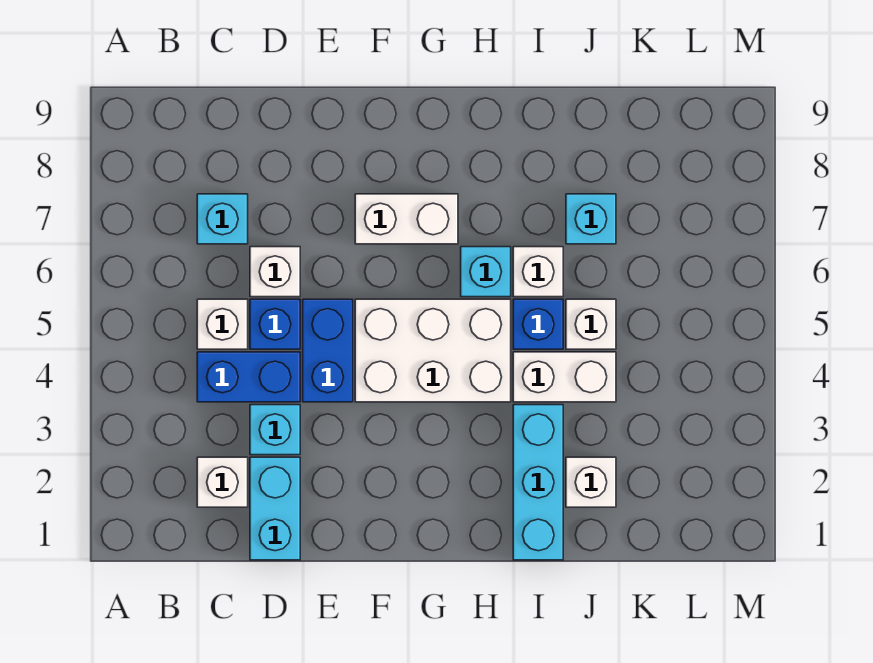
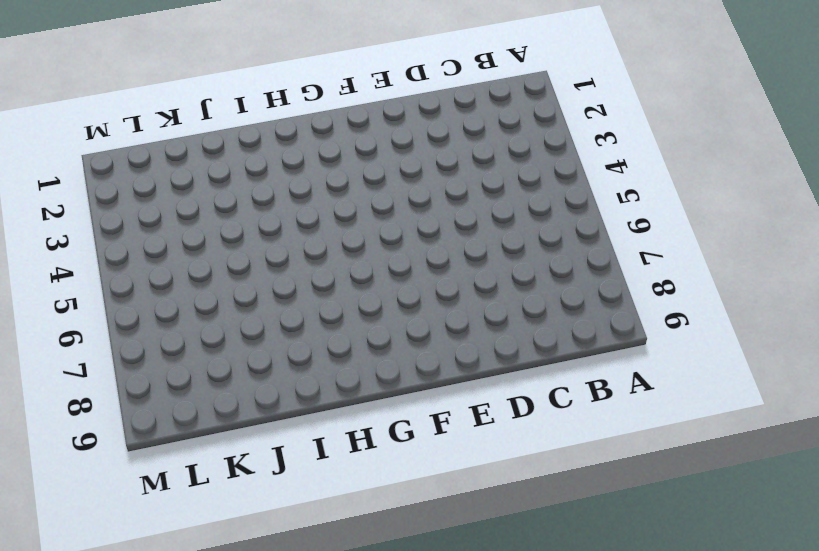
none -> white brick C2 level 1
none -> blue brick C4:D4 level 1
none -> white brick C5 level 1

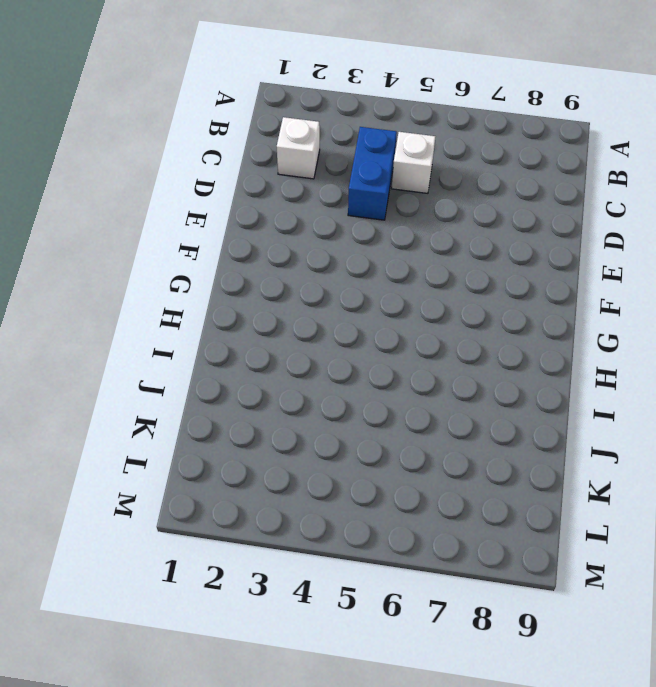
none -> cyan brick C7 level 1
none -> cyan brick D1:D2 level 1
none -> cyan brick D3 level 1

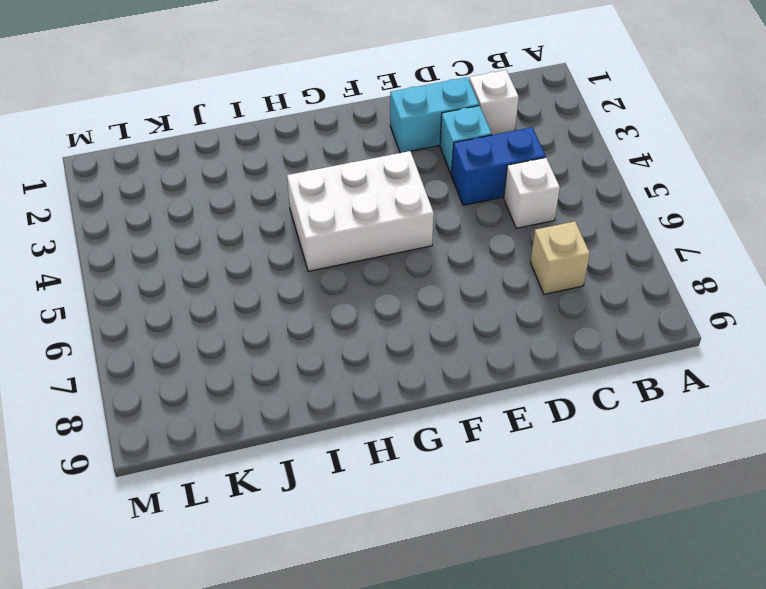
tan brick C7 level 1 -> cyan brick C7 level 1
cyan brick D2:E2 level 1 -> cyan brick D1:D2 level 1
none -> blue brick D5 level 1
none -> white brick D6 level 1
none -> blue brick E4:E5 level 1

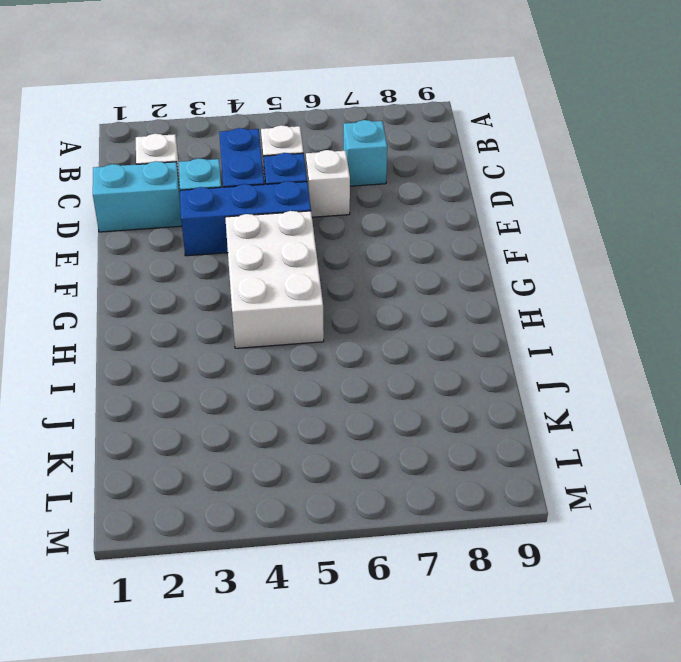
blue brick E3:E5 level 1 -> blue brick E4:E5 level 1
none -> white brick F7:G7 level 1
none -> cyan brick H6 level 1
none -> cyan brick I1:I3 level 1

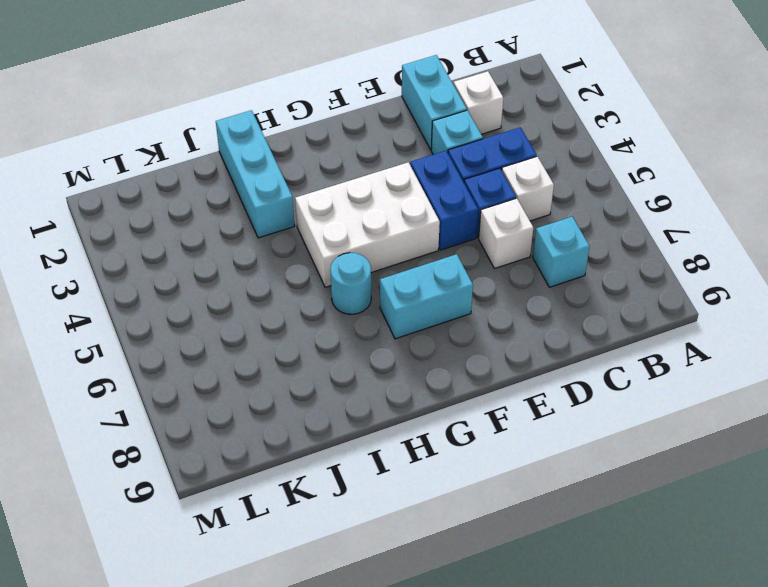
cyan brick F7:G7 level 1 -> white brick F7:G7 level 1
cyan round brick H6 level 1 -> cyan brick H6 level 1
none -> white brick I4:J4 level 1
none -> blue brick I5 level 1
none -> white brick I6 level 1

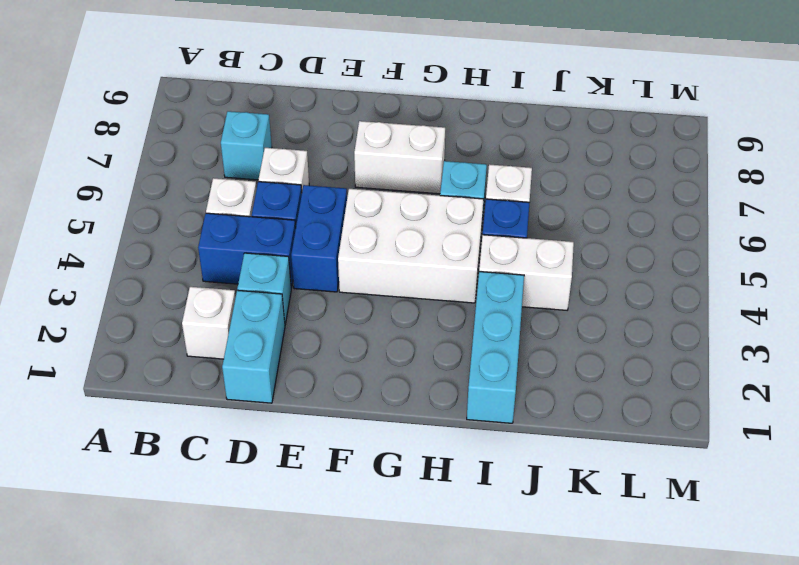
none -> white brick J2 level 1
none -> white brick J5 level 1
none -> cyan brick J7 level 1

